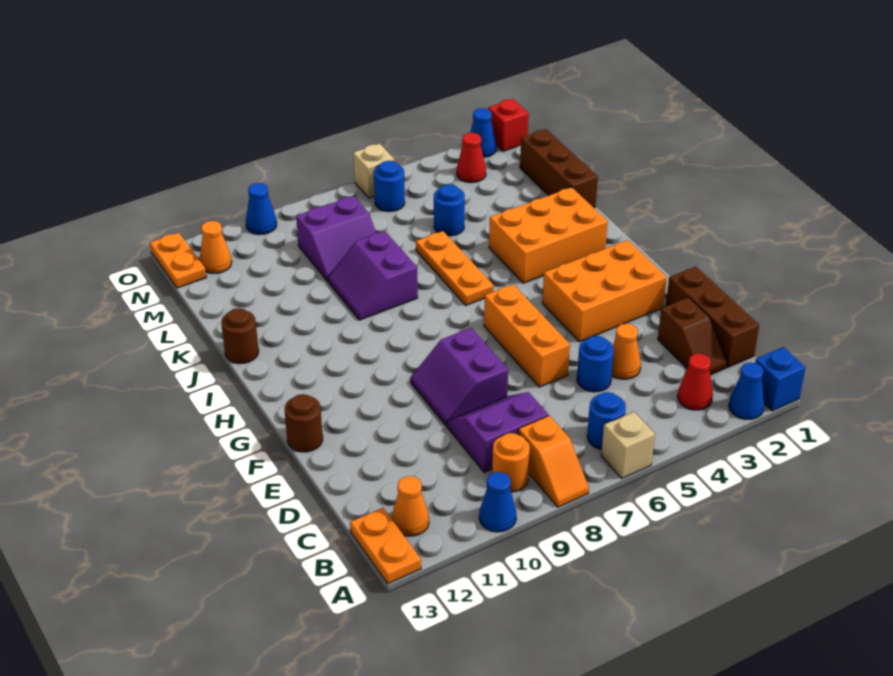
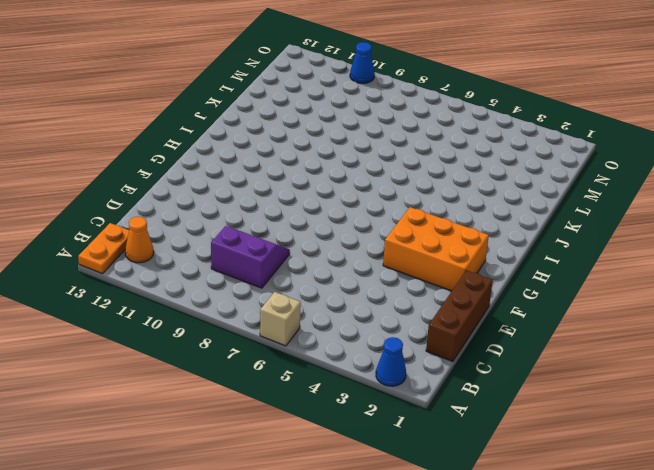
none -> blue brick A1 level 1
none -> orange slope A8:B8 level 1 top B
none -> blue cone A10 level 1
none -> red cone B3 level 1

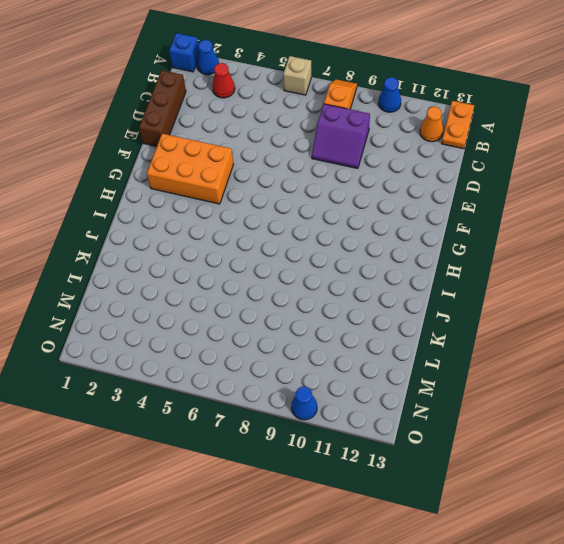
none -> blue round brick B6 level 1
none -> orange round brick B9 level 1
none -> brown slope C2:D2 level 1 top D
none -> orange cone D4 level 1

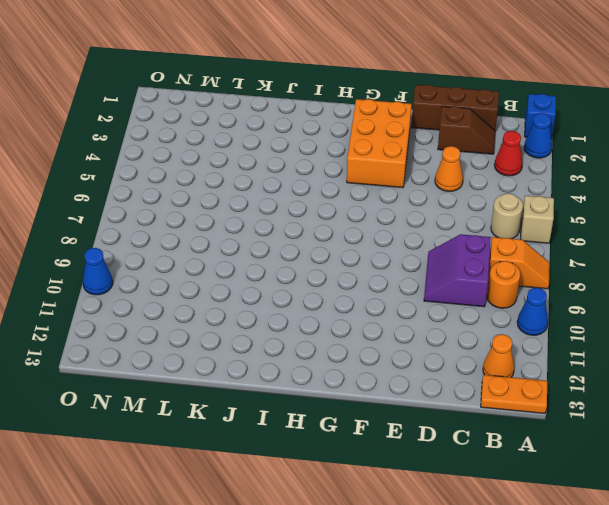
tan round brick B6 level 1 -> blue round brick B6 level 1
none -> blue round brick D5 level 1
none -> orange brick E6:G6 level 1
none -> purple slope E8:F9 level 1 top 8
none -> brown round brick F13 level 1

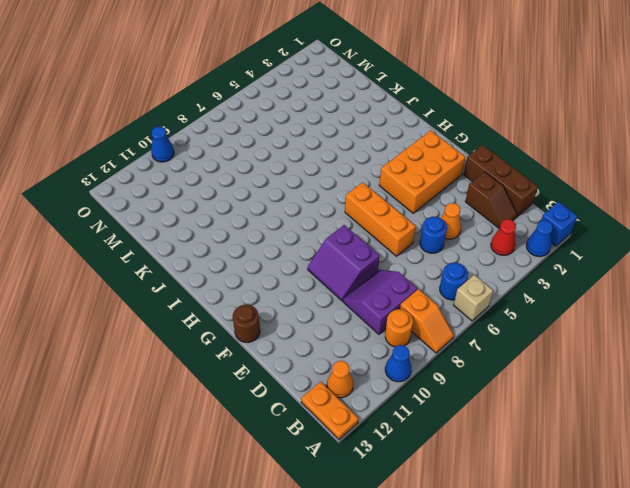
none -> orange brick I2:J4 level 1
none -> orange plate I6:K6 level 1
none -> purple slope J8:K9 level 1 top 8
none -> brown round brick J13 level 1

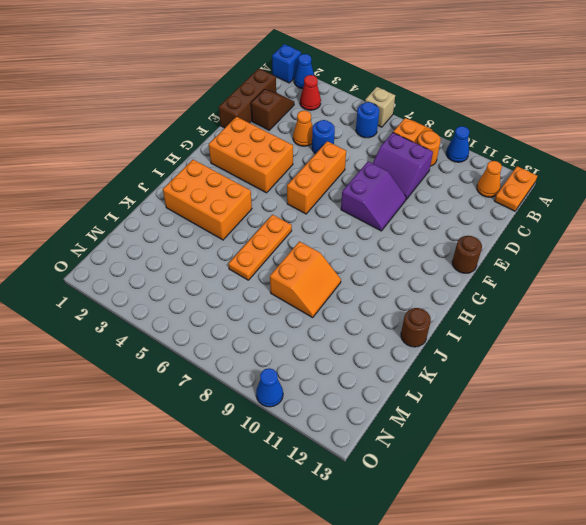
orange slope J8:K9 level 1 top 8 -> purple slope J8:K9 level 1 top 8
none -> brown brick K1:M1 level 1
none -> blue round brick L5 level 1
none -> purple slope L8:M9 level 1 top M
none -> red cone N3 level 1

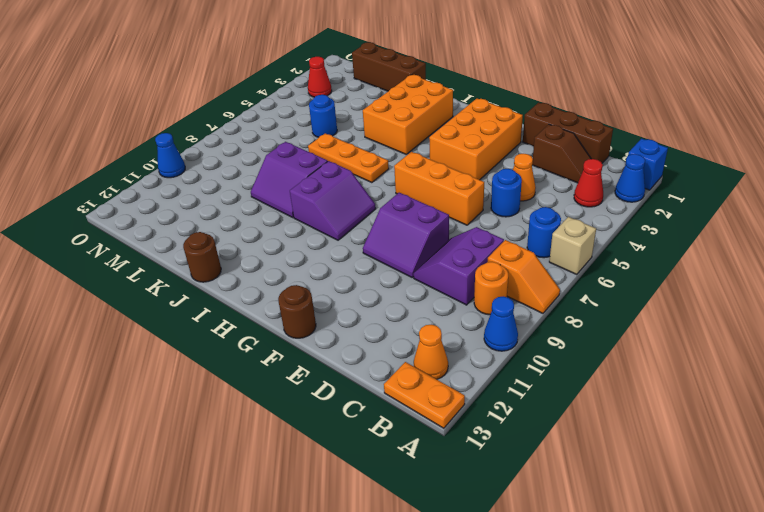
purple slope H8:I9 level 1 top I -> purple slope L8:M9 level 1 top M
none -> blue round brick N6 level 1
none -> orange cone N12 level 1
none -> orange plate N13:O13 level 1
none -> red brick O1 level 1

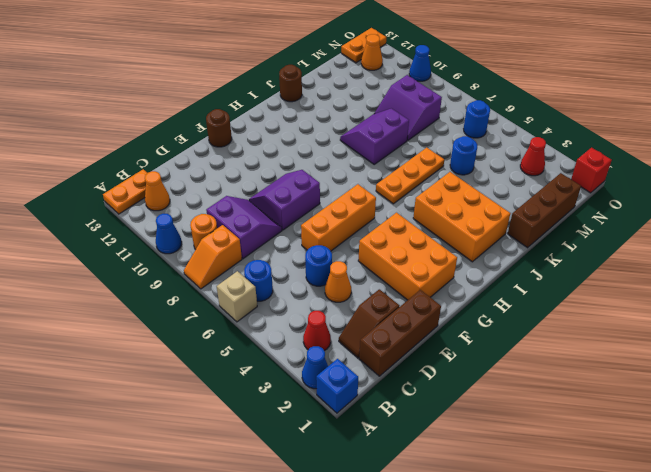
none -> blue cone O2 level 1
none -> tan brick O6 level 1

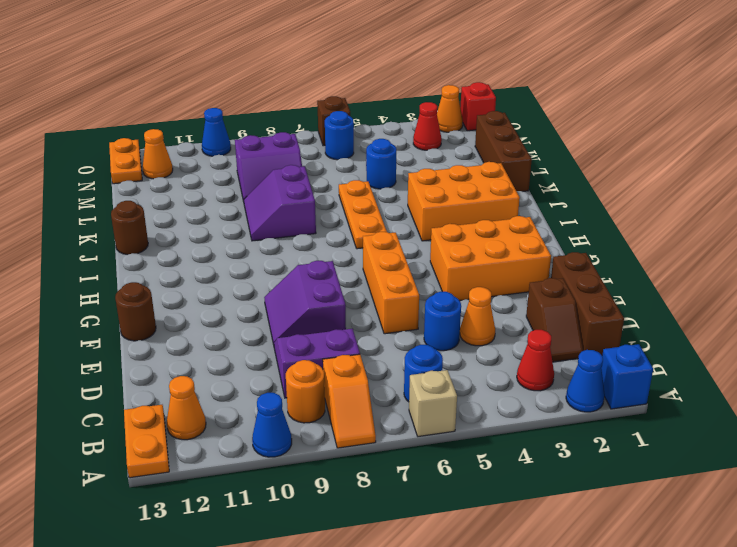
orange cone O2 level 1 -> blue cone O2 level 1
brown brick O6 level 1 -> tan brick O6 level 1

